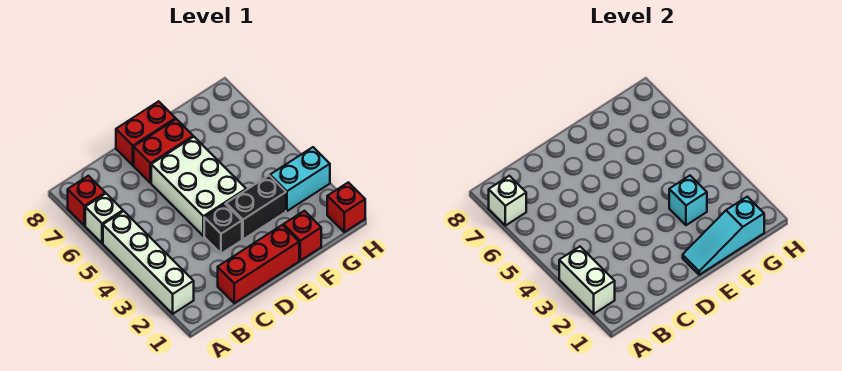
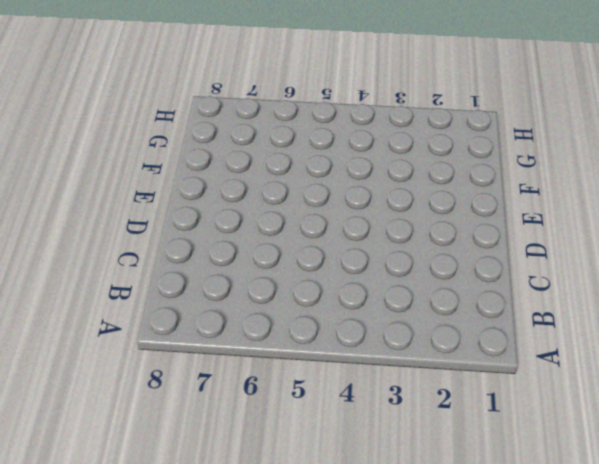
none -> white brick A2:A5 level 1
none -> white brick A6 level 1
none -> red brick A7 level 1

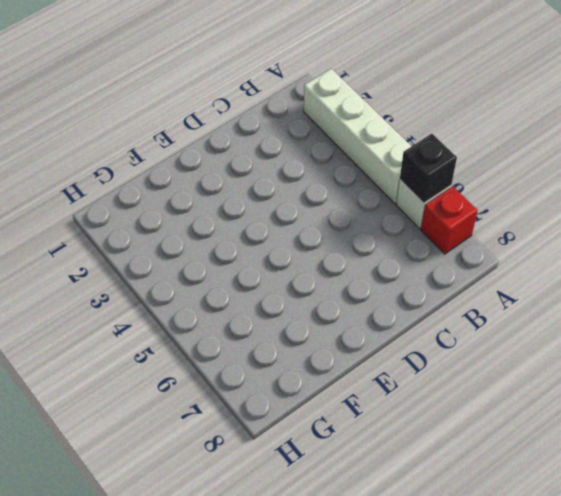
black brick A6 level 2 -> black brick D3 level 1
none -> red brick C1:E1 level 1
none -> white brick D4:E6 level 1
none -> red brick D7:E7 level 1

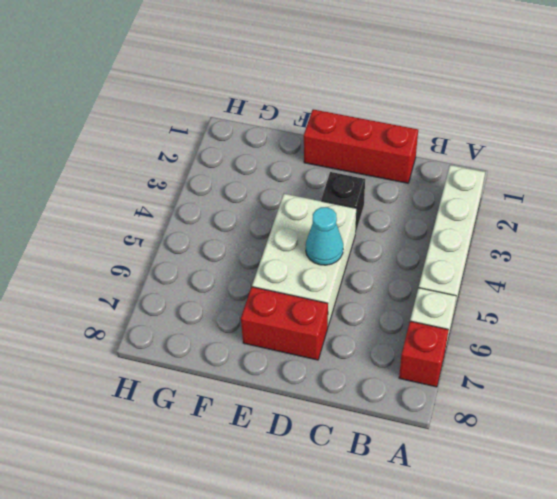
cyan cone D5 level 2 -> none
none -> red brick D8:E8 level 1
none -> black brick E3:F3 level 1
none -> red brick F1 level 1

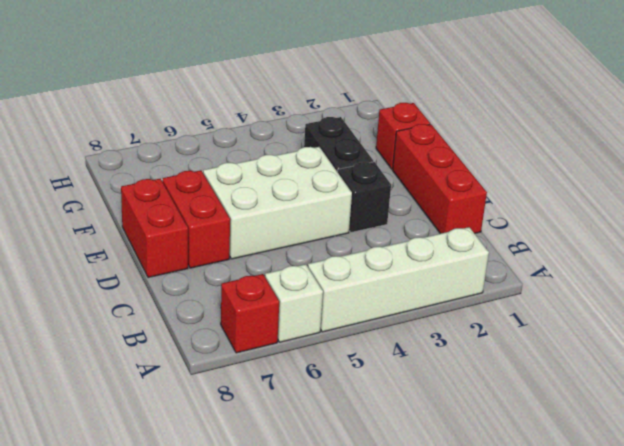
none -> cyan brick G3:H3 level 1
none -> red brick H1 level 1
none -> white brick A2:A3 level 2

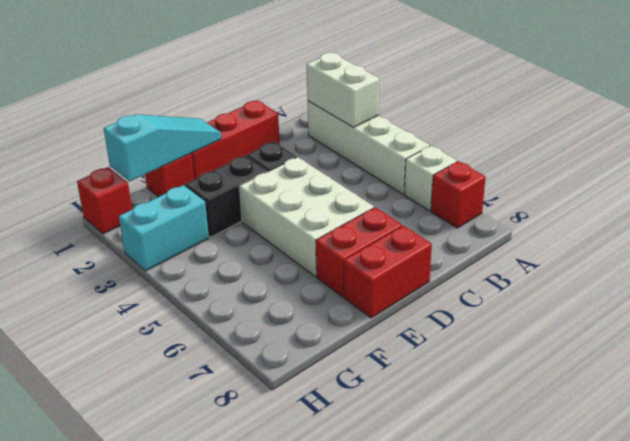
none -> white brick A7 level 2
none -> cyan brick F3 level 2

